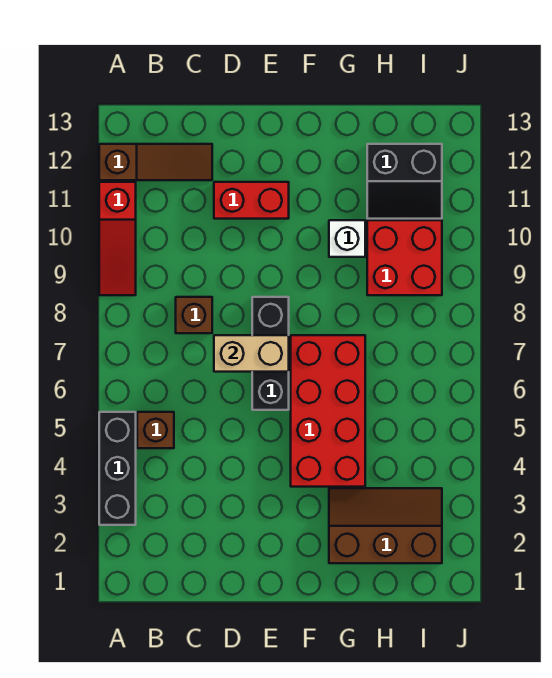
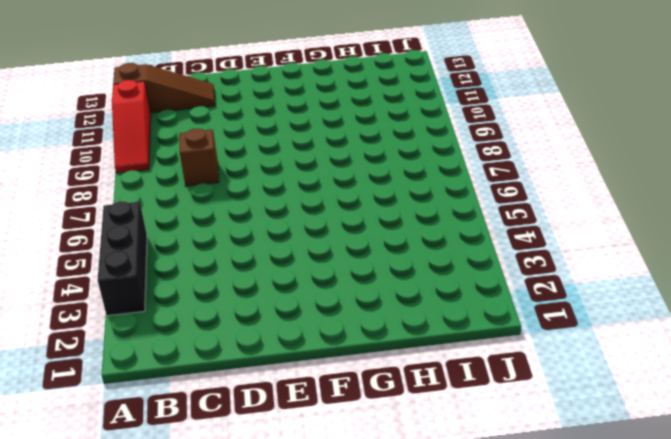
none -> brown brick B5 level 1
none -> red brick D11:E11 level 1
none -> black brick E6:E8 level 1

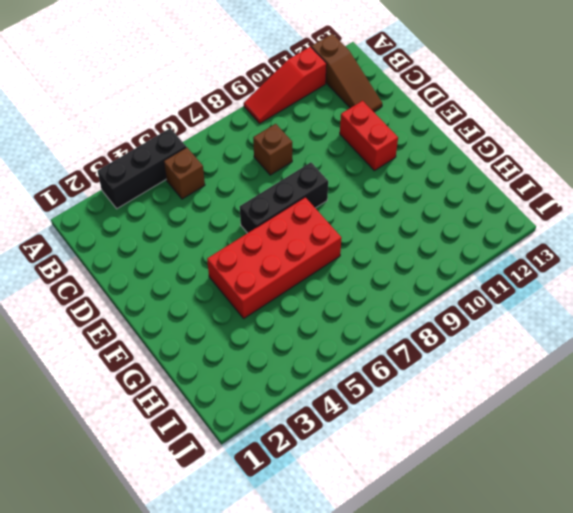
none -> brown slope G2:I3 level 1 top 2
none -> white brick G10 level 1
none -> red brick H9:I10 level 1

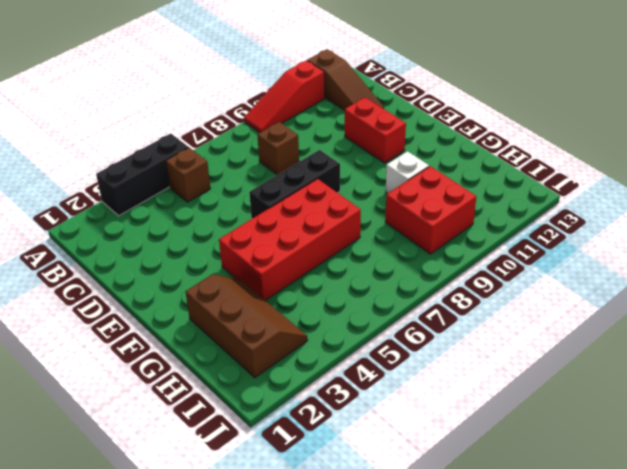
none -> black slope H11:I12 level 1 top 12
none -> tan brick D7:E7 level 2

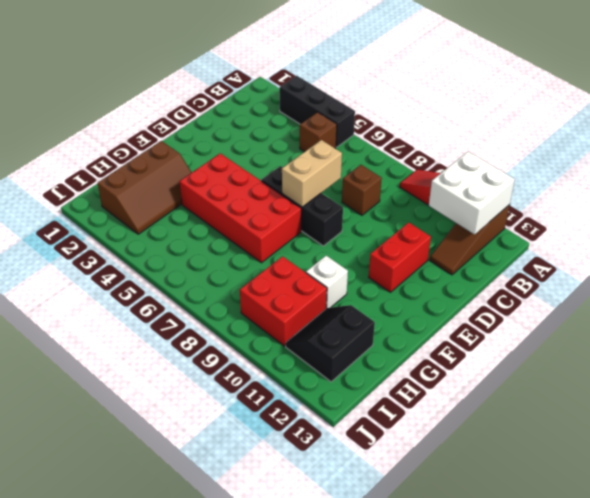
white brick A11:B12 level 2 -> none

